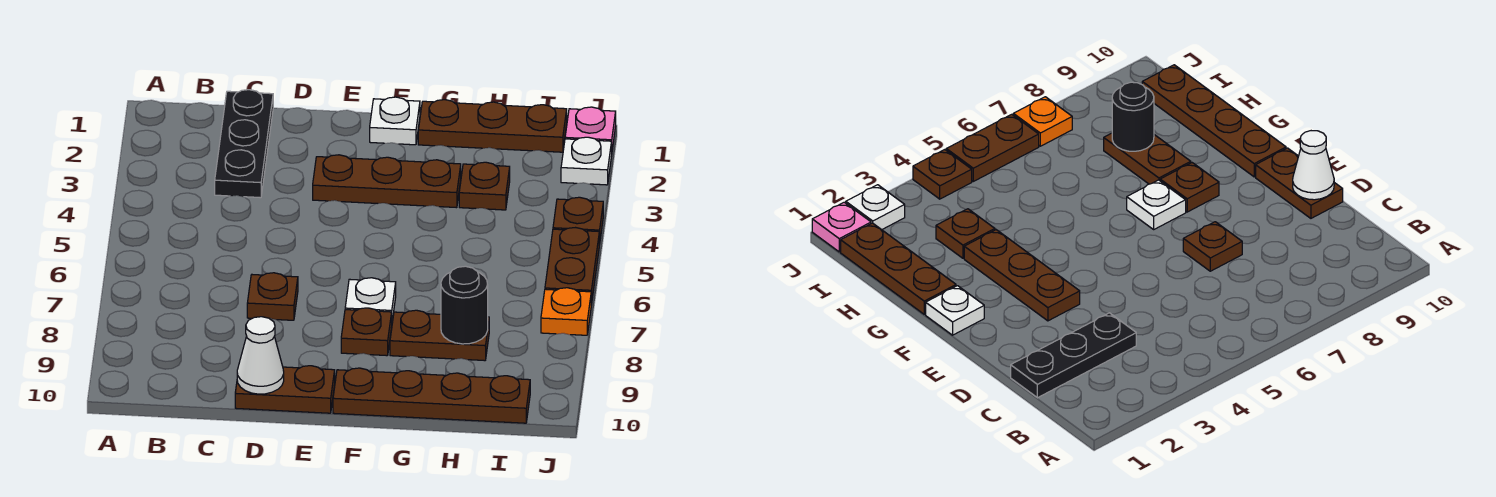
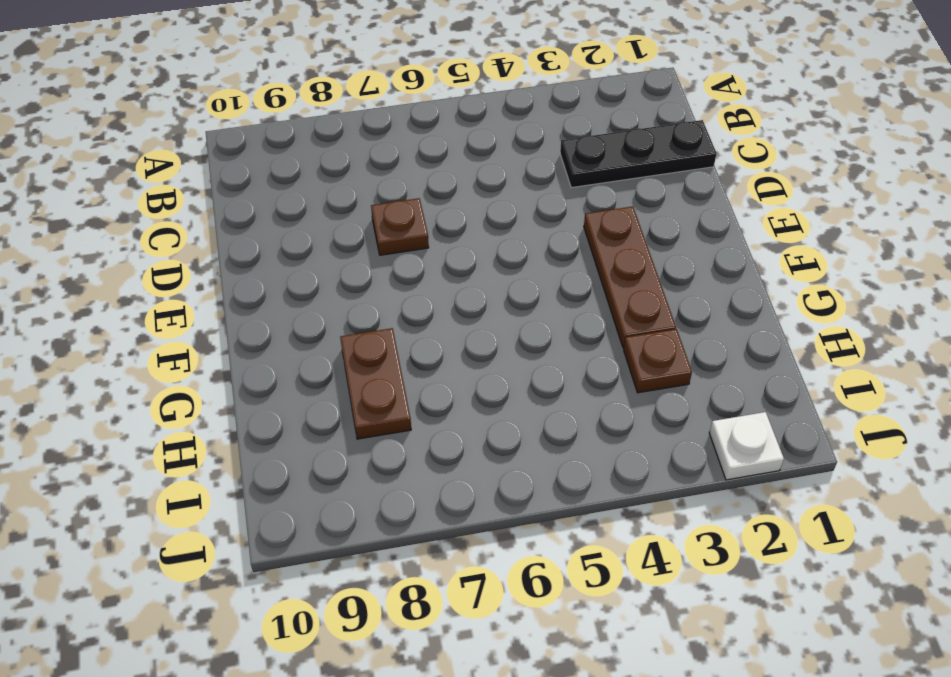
none -> brown plate D10:E10 level 1
none -> white plate F1 level 1
none -> white plate F7 level 1

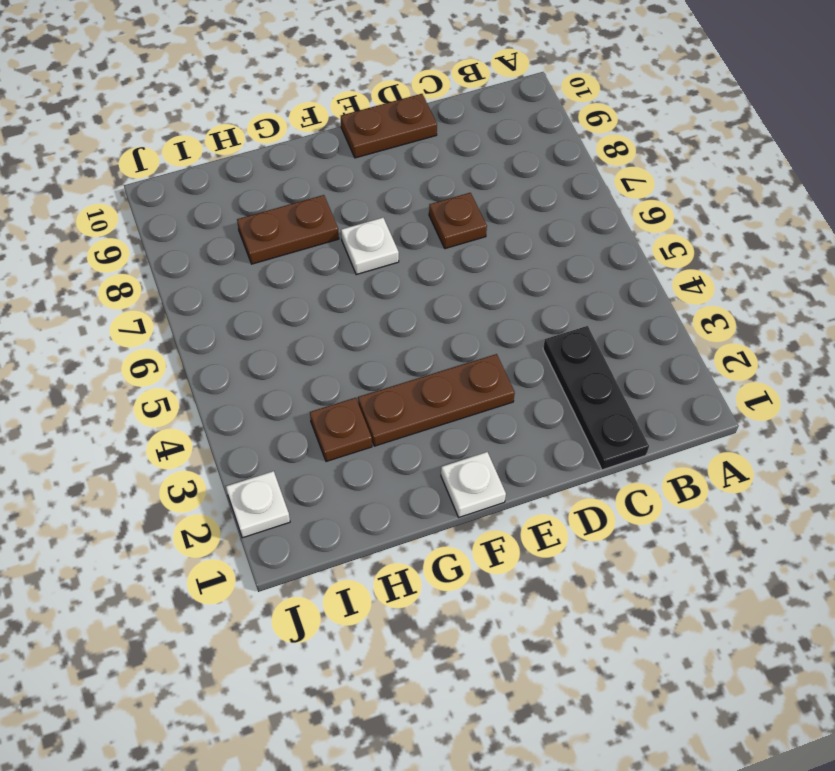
none -> brown plate F8 level 1
none -> brown plate F10:I10 level 1
none -> brown plate G1:I1 level 1

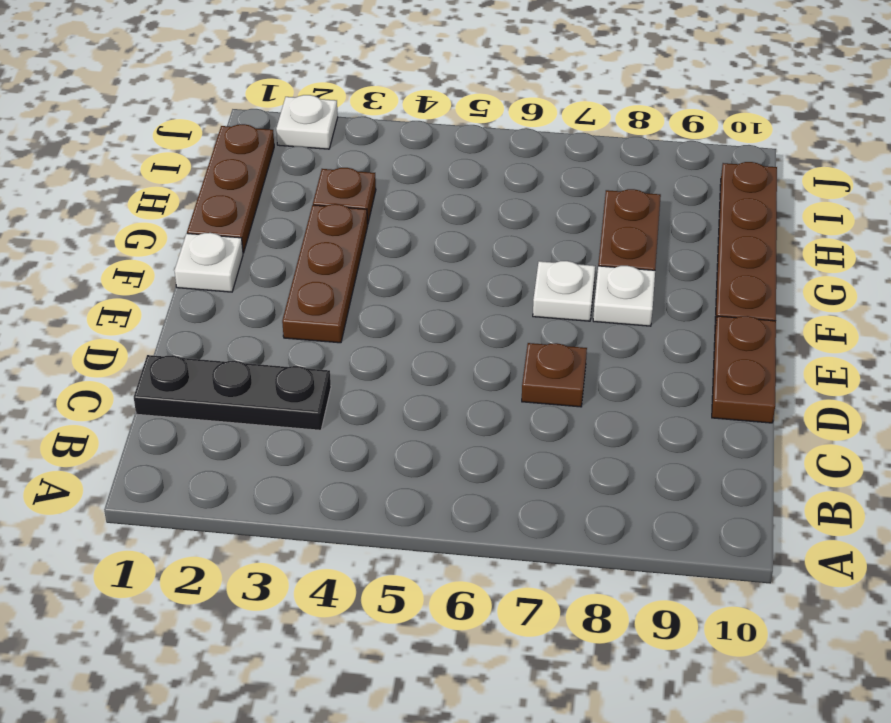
white plate F8 level 1 -> brown plate F8 level 1
none -> pink plate J1 level 1
none -> brown plate J4 level 1
none -> brown plate J5:J6 level 1

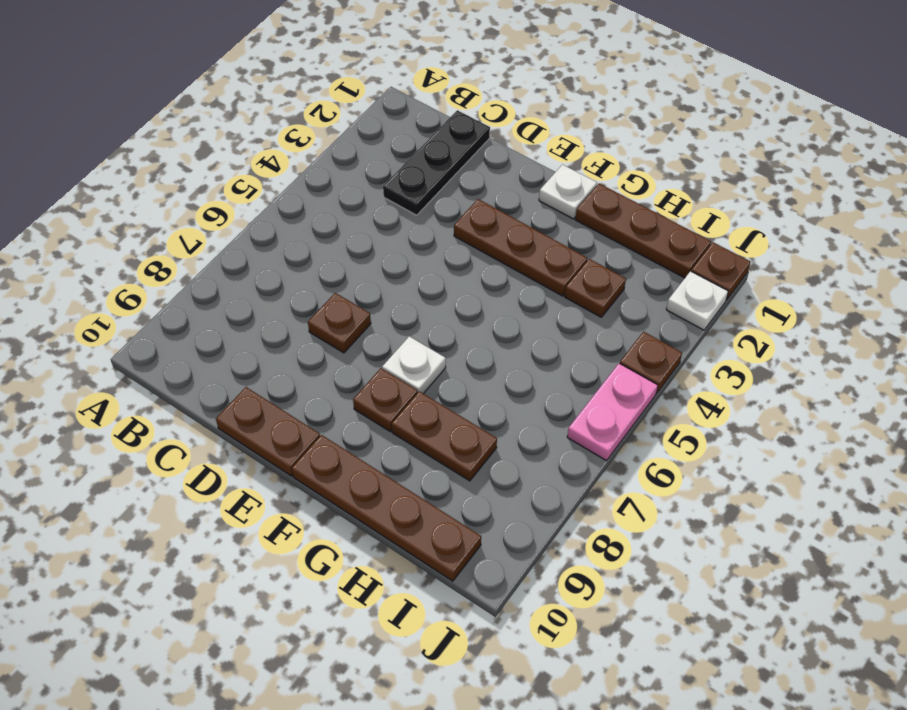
brown plate J1 level 1 -> pink plate J1 level 1
pink plate J5:J6 level 1 -> brown plate J5:J6 level 1
none -> orange plate J7 level 1
none -> white cone D10 level 2
none -> black round brick H8 level 2

